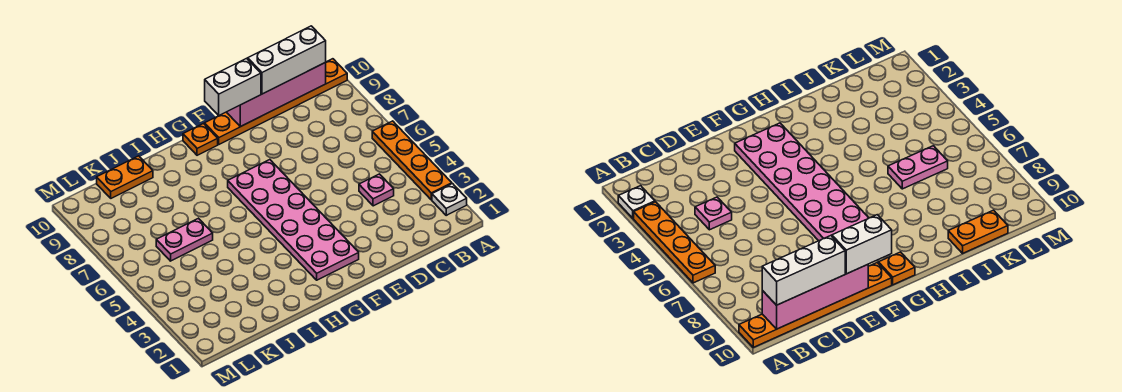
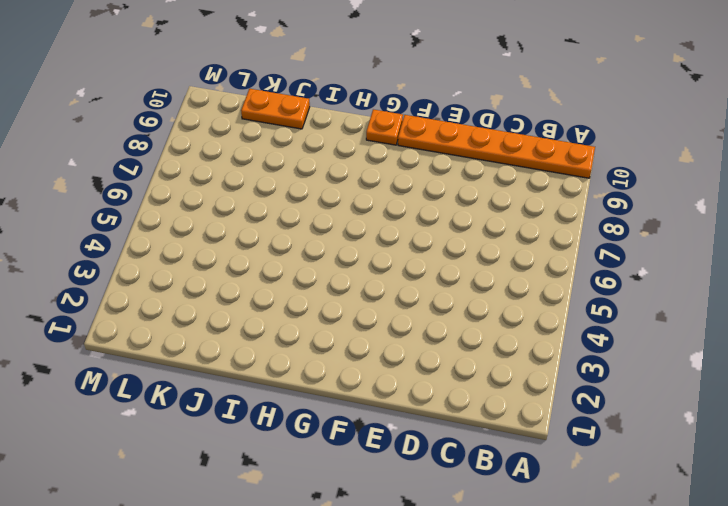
none -> white plate A2 level 1
none -> orange plate A3:A6 level 1

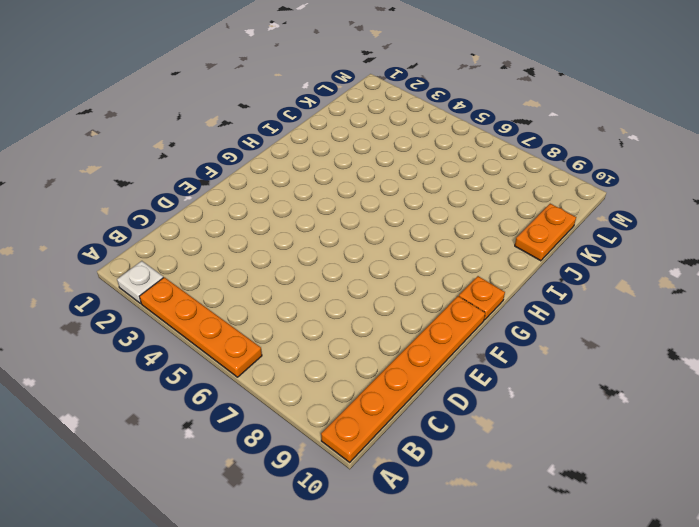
none -> pink plate C4 level 1
none -> pink plate F2:G7 level 1

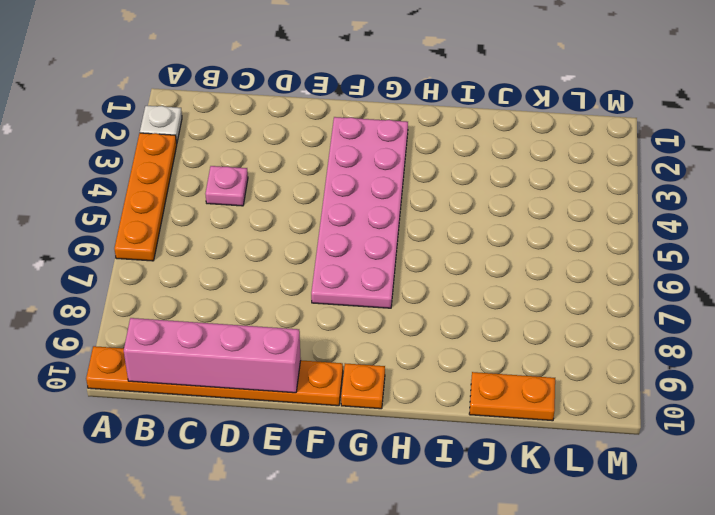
none -> pink plate J6:K6 level 1
none -> white brick B10:D10 level 3

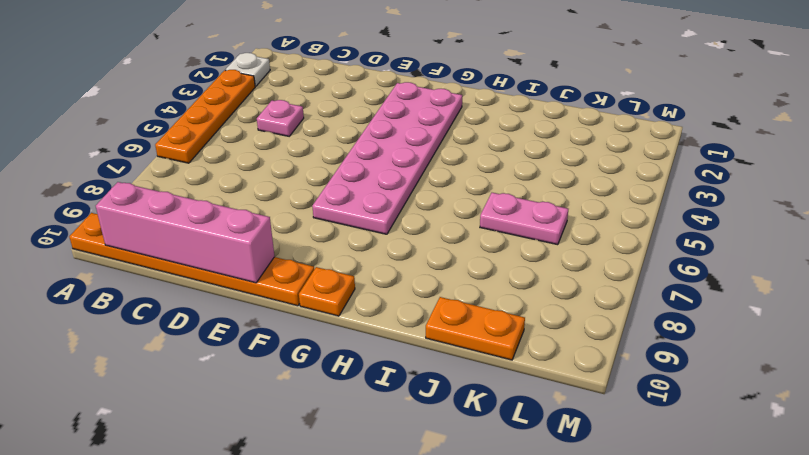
none -> white brick B10:D10 level 3
none -> white brick E10:F10 level 3

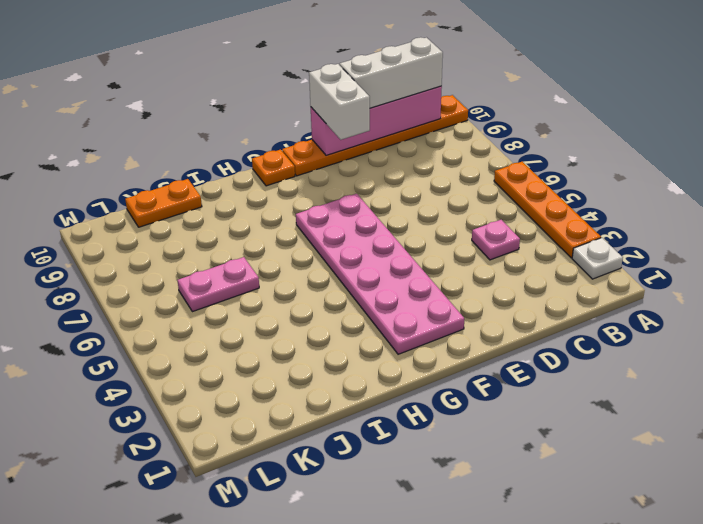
white brick E9:E10 level 3 -> white brick E10:F10 level 3

